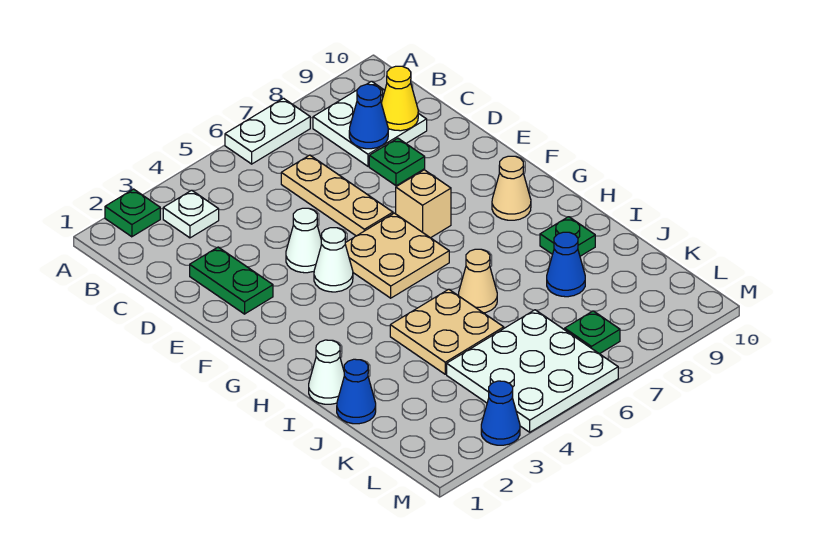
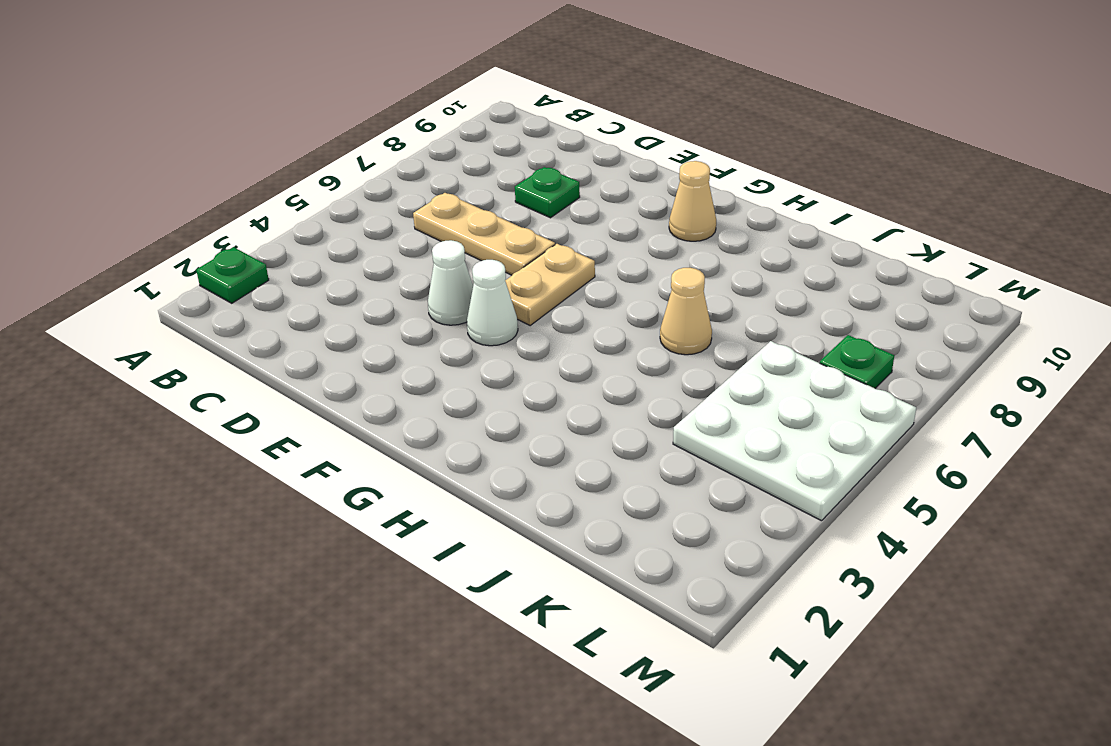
tan plate F5:F6 level 1 -> tan plate F5:G6 level 1
none -> white plate A6:A7 level 1
none -> white plate B3 level 1
none -> white plate B8:C9 level 1

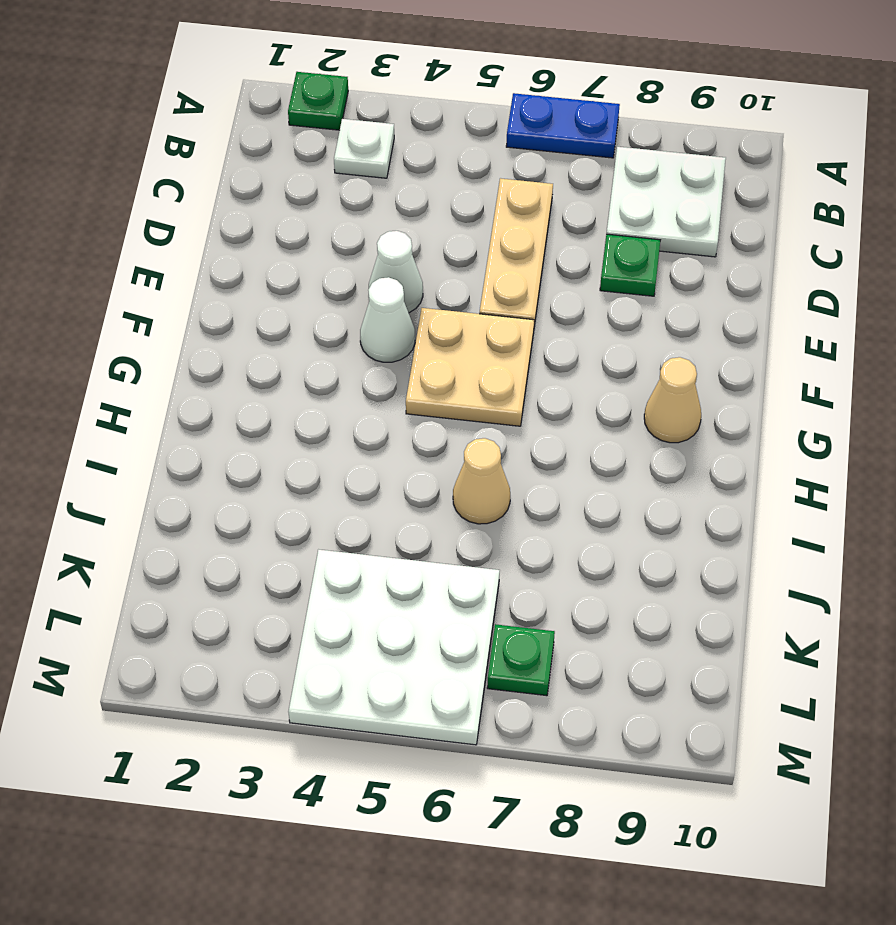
blue plate A6:A7 level 1 -> white plate A6:A7 level 1
none -> green plate D2:E2 level 1
none -> tan brick F7 level 1
none -> white cone I1 level 1

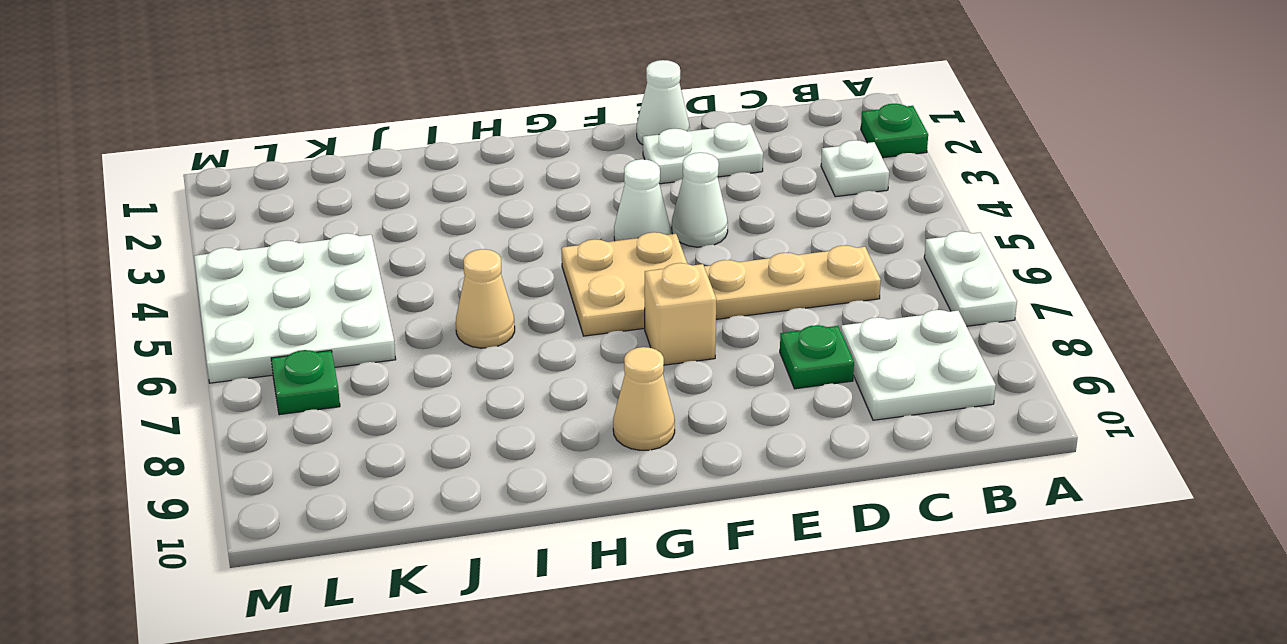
white plate D2:E2 level 1 -> green plate D2:E2 level 1
white cone E1 level 1 -> white cone I1 level 1
none -> tan plate I4:J5 level 1
none -> green plate I9 level 1
none -> blue cone J1 level 1

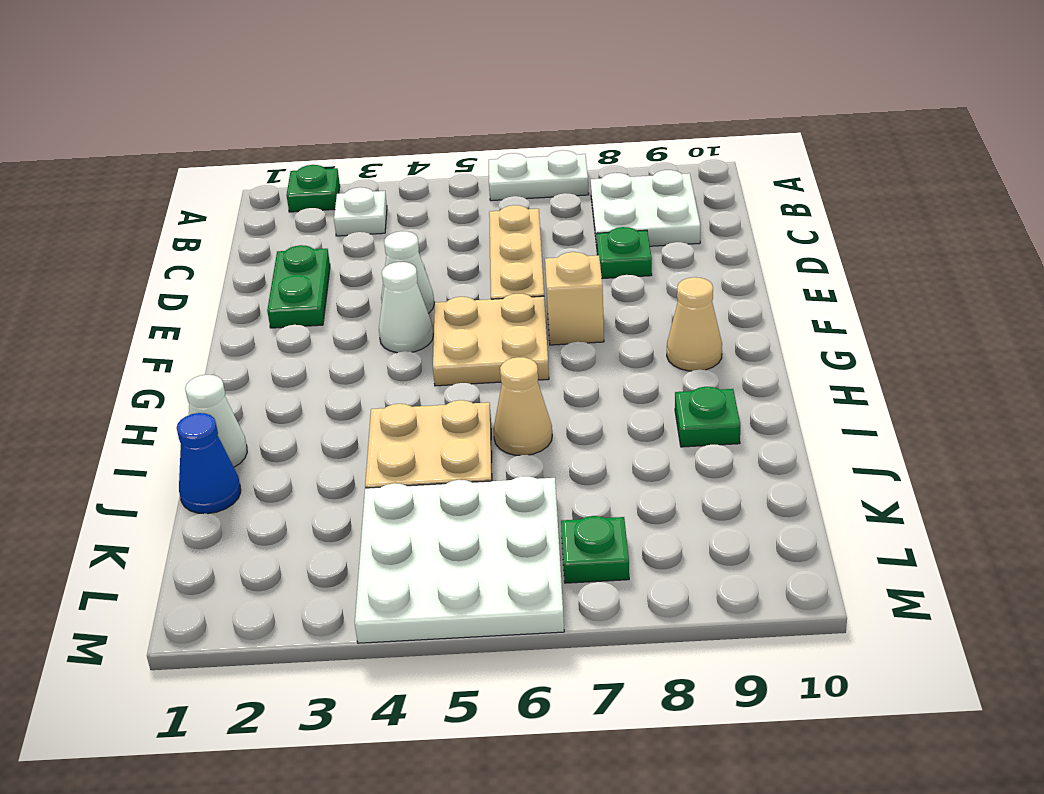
none -> blue cone J8 level 1
none -> blue cone M3 level 1
none -> blue cone C8 level 2

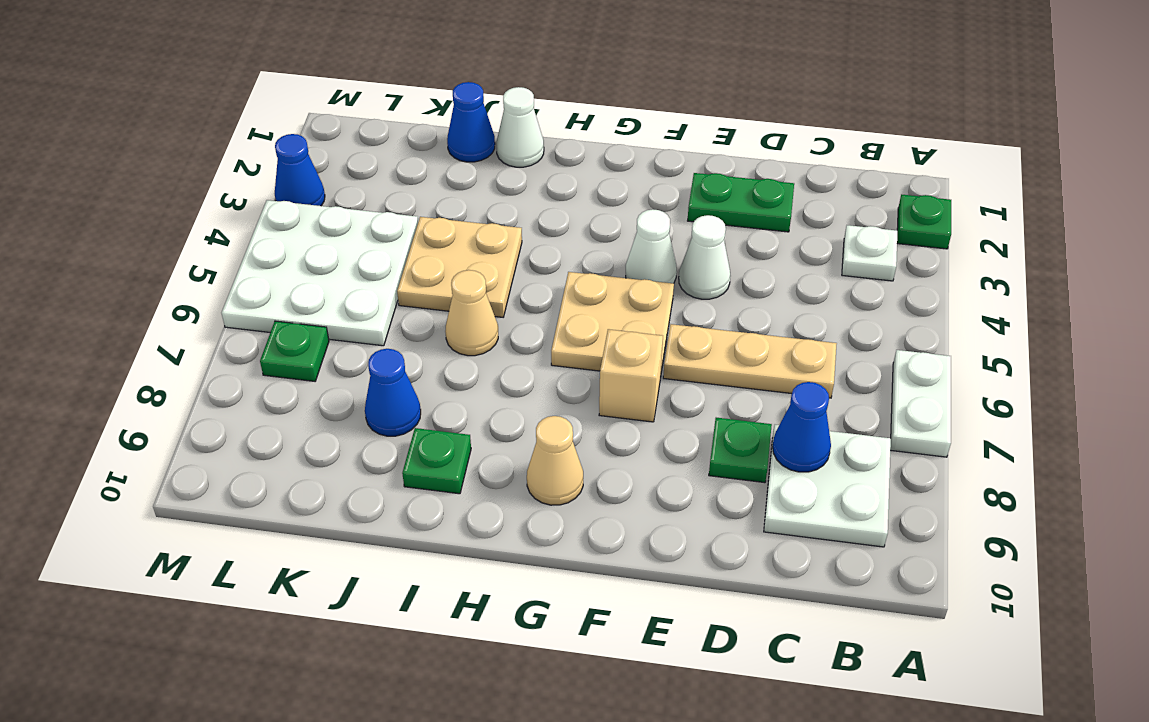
none -> yellow cone C9 level 2

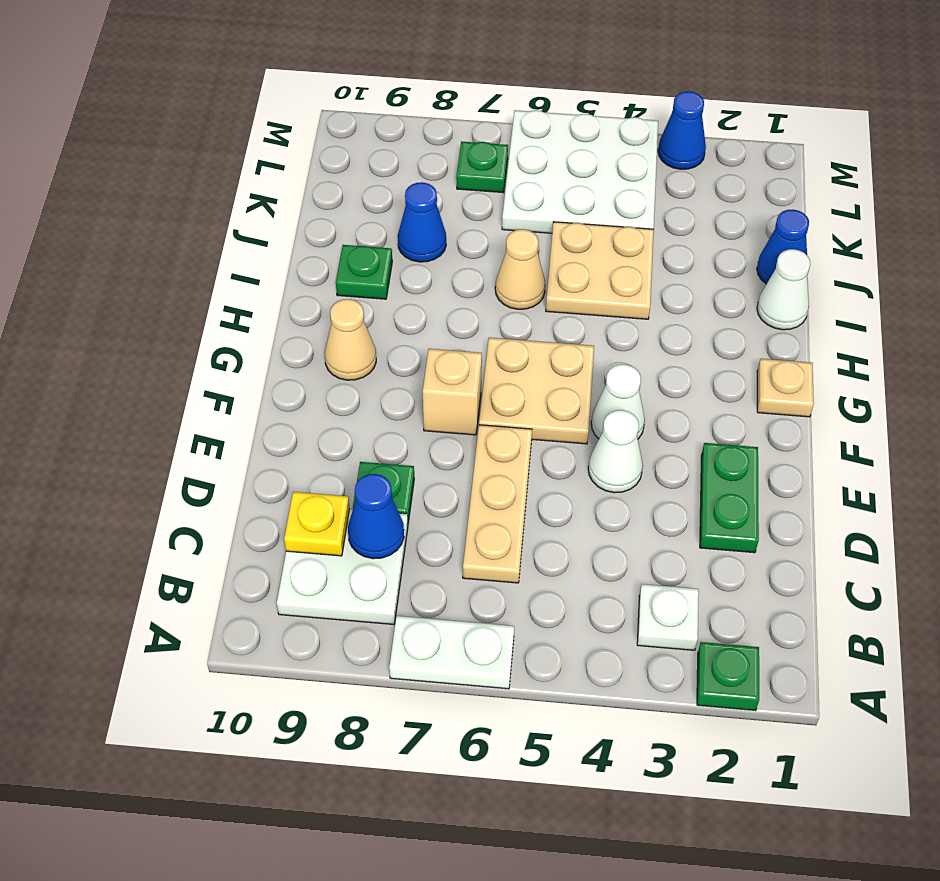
yellow plate C9 level 2 -> yellow cone C9 level 2
tan plate G1 level 1 -> none

